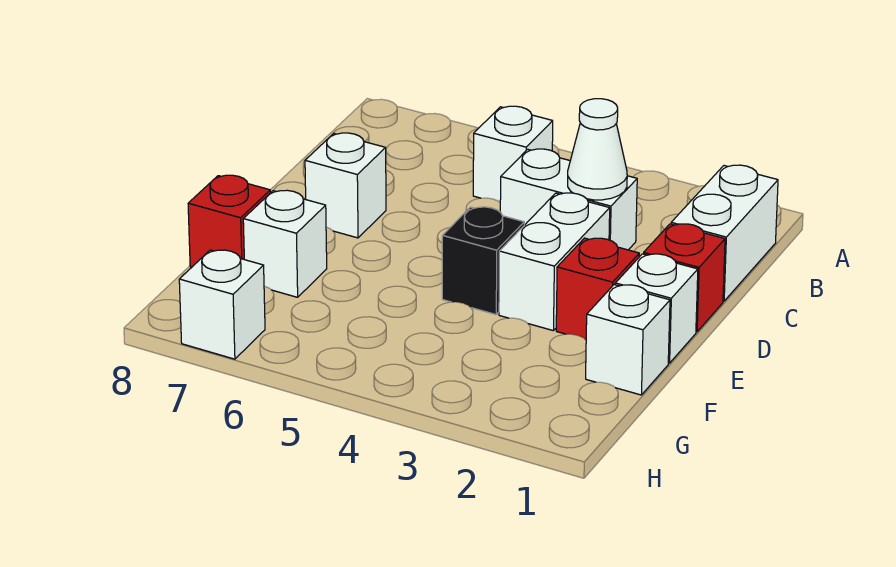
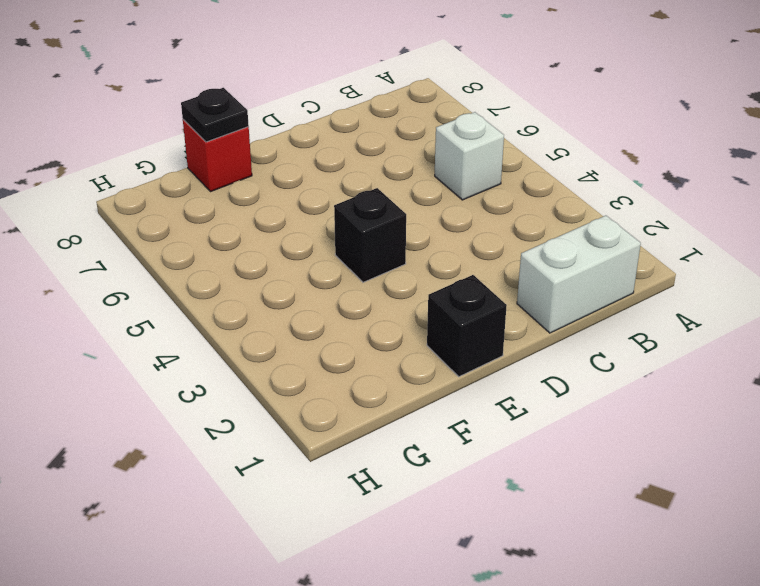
black brick E1 level 1 -> white brick E1 level 1
black plate F8 level 2 -> none
none -> white brick C3:C4 level 1
none -> red brick D1 level 1
none -> white brick D3:E3 level 1

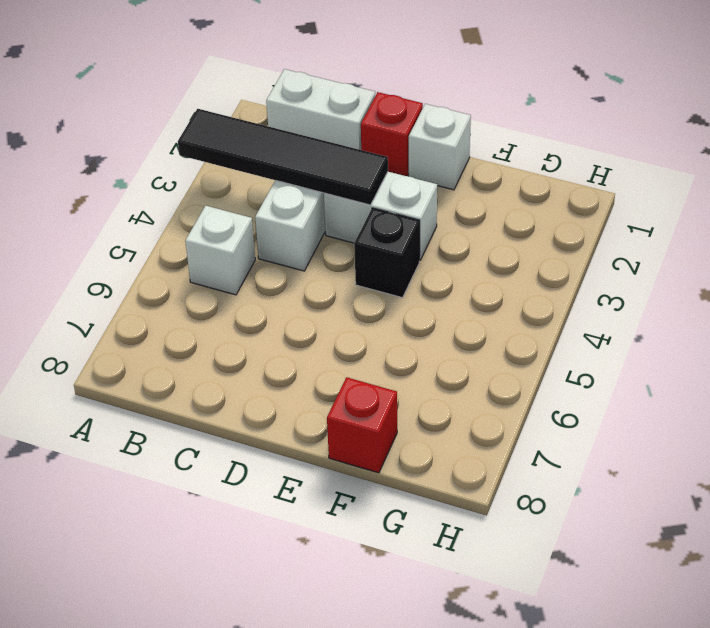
black tile A3:D3 level 2 -> white cone C3 level 2
none -> white brick D7 level 1
none -> red brick E2 level 1
none -> white brick F1 level 1

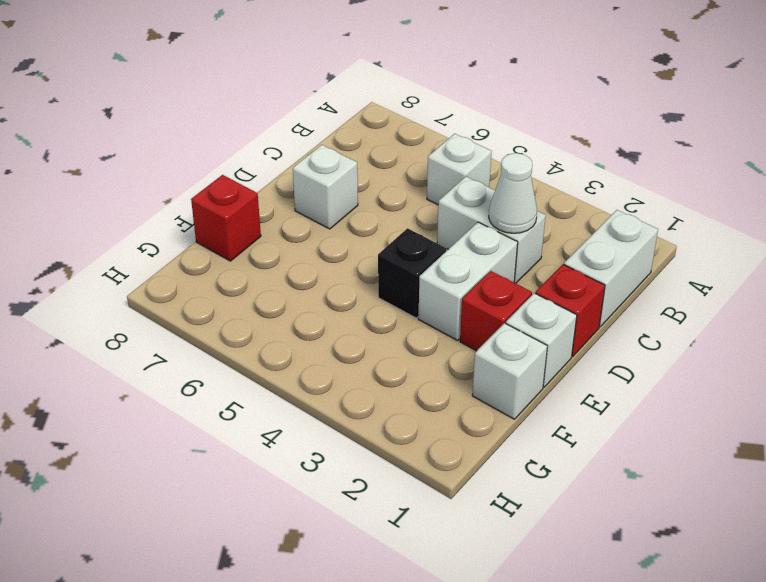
none -> white brick F7 level 1
none -> white brick H7 level 1

